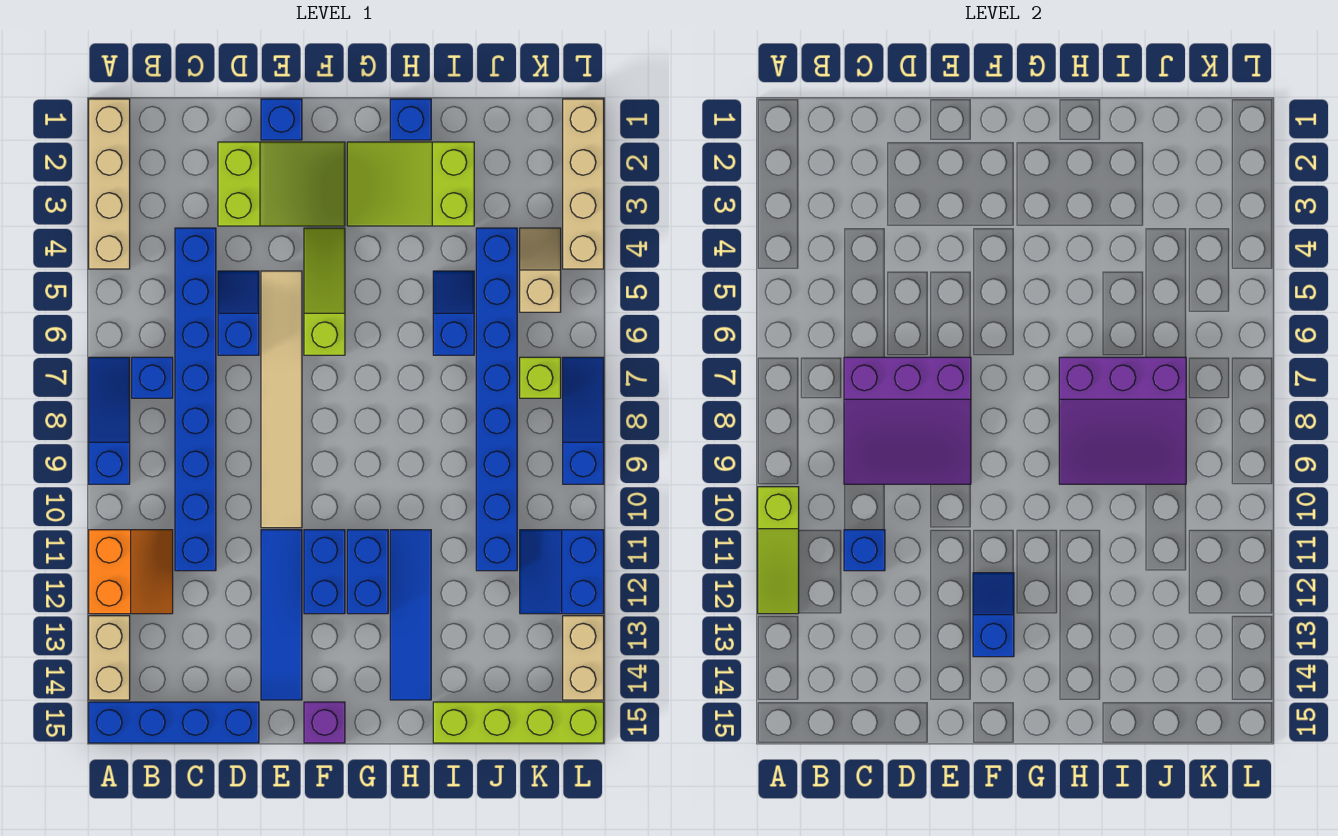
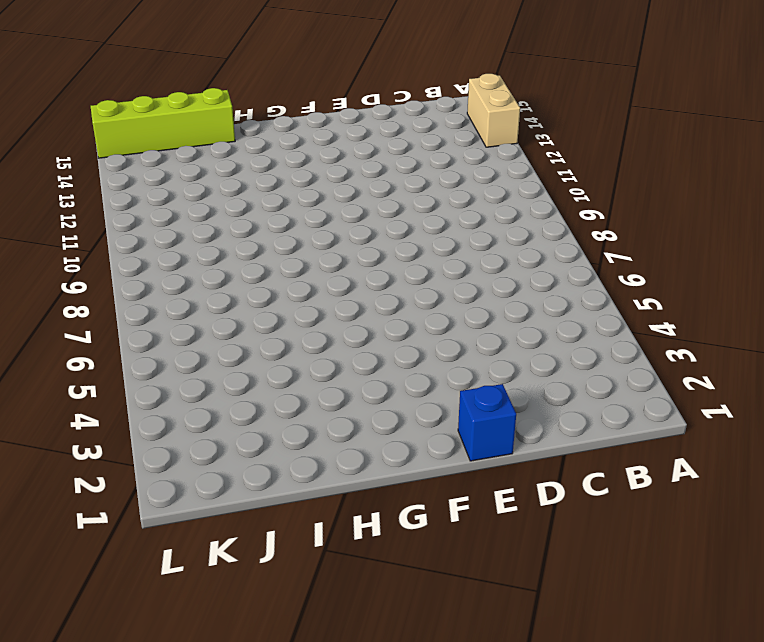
none -> tan brick A1:A4 level 1
none -> blue slope A7:A9 level 1 top 9
none -> orange slope A11:B12 level 1 top A
none -> blue brick A15:D15 level 1

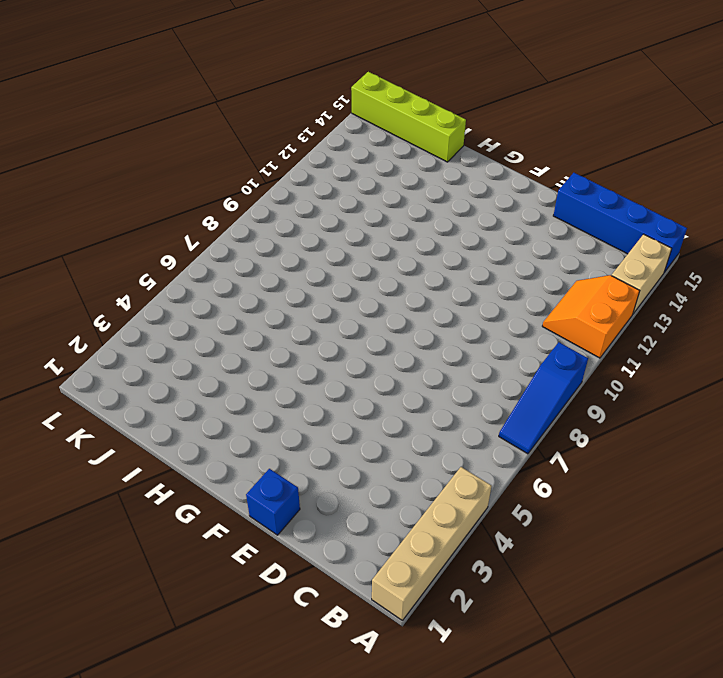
none -> blue brick B7 level 1
none -> blue brick C4:C11 level 1
none -> lime slope D2:F3 level 1 top D
none -> blue slope D5:D6 level 1 top 6

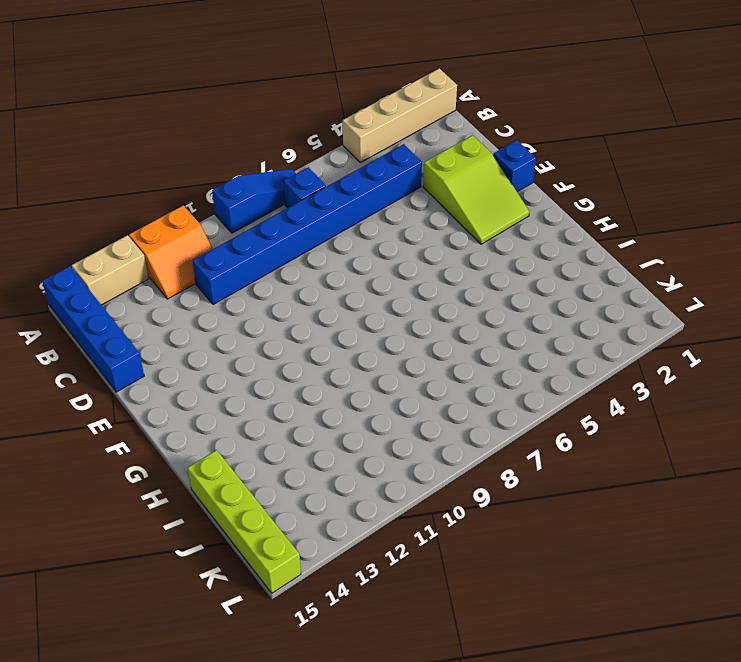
none -> blue slope D5:D6 level 1 top 6
none -> tan tile E5:E10 level 1
none -> blue tile E11:E14 level 1
none -> lime slope F4:F6 level 1 top 6

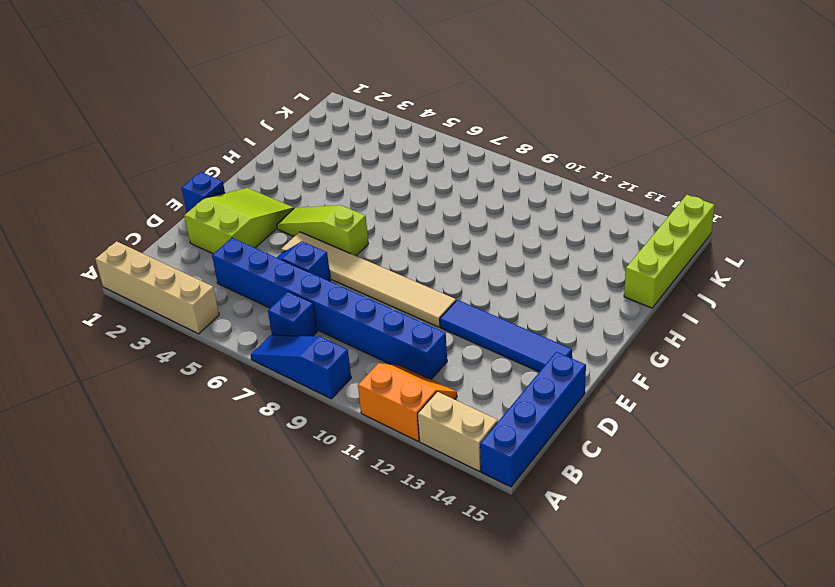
none -> blue brick F11:F12 level 1
none -> purple brick F15 level 1
none -> lime slope G2:I3 level 1 top I
none -> blue brick G11:G12 level 1

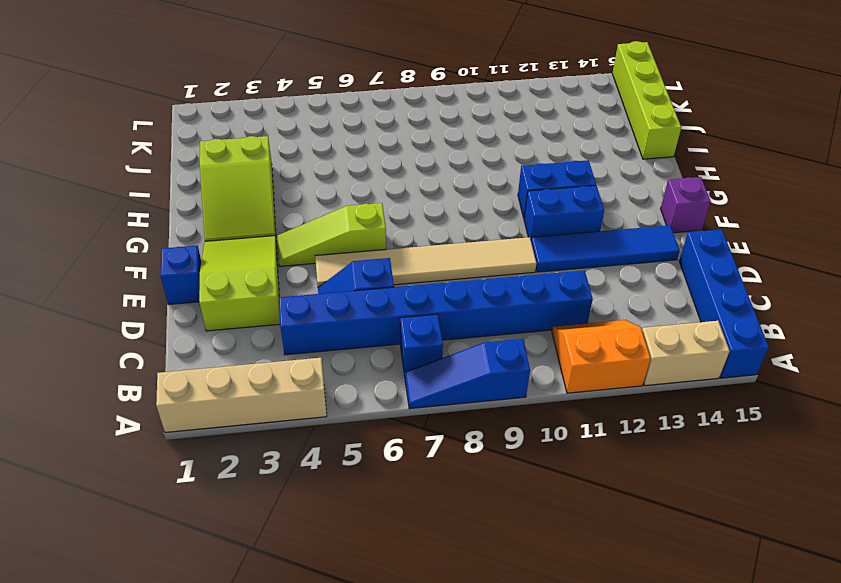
none -> blue brick H1 level 1
none -> blue tile H11:H14 level 1
none -> blue slope I5:I6 level 1 top 6
none -> blue brick J4:J11 level 1

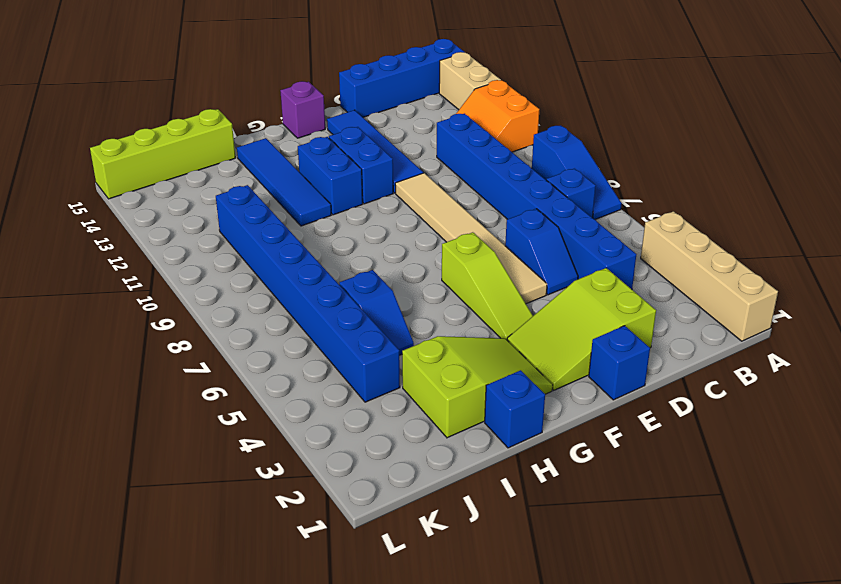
none -> tan slope K4:K5 level 1 top 5
none -> lime brick K7 level 1
none -> blue slope K11:L12 level 1 top L
none -> tan brick L1:L4 level 1

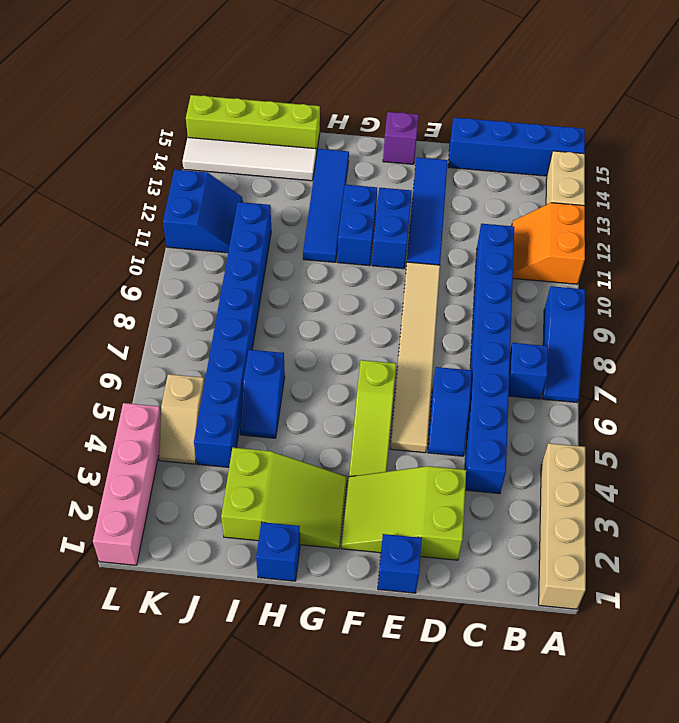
white tile I14:L14 level 1 -> tan brick L13:L14 level 1
pink brick L1:L4 level 1 -> tan brick L1:L4 level 1
none -> lime brick K7 level 1
none -> blue slope L7:L9 level 1 top 9
none -> lime slope A10:A12 level 2 top 10
none -> purple slope C7:E9 level 2 top 7

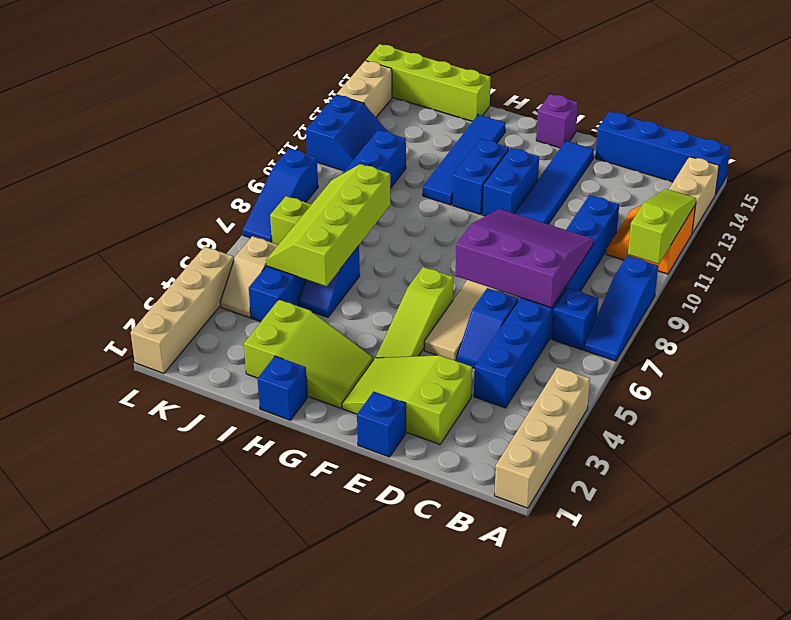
lime slope I5:J8 level 2 top I -> purple slope H7:J9 level 2 top 7
none -> blue brick C11 level 2
none -> blue slope F12:F13 level 2 top 13

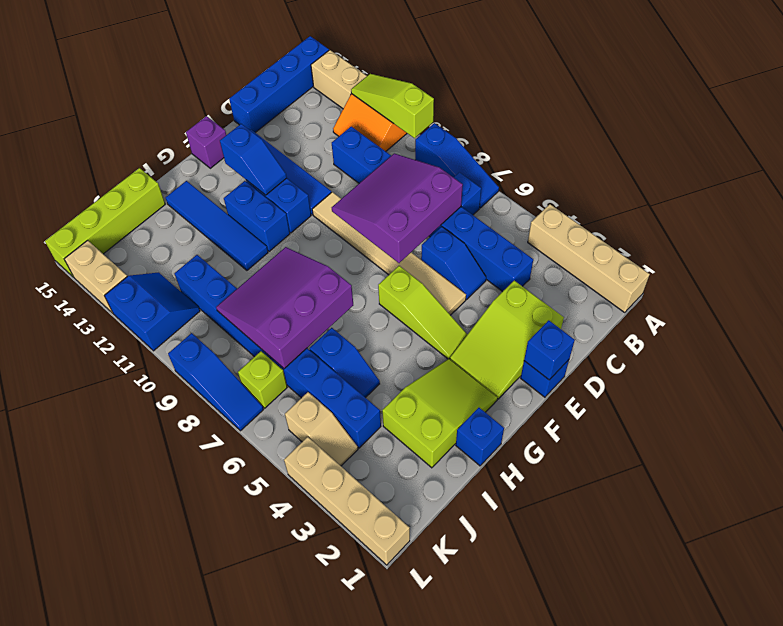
blue brick E1 level 2 -> blue brick C11 level 2

